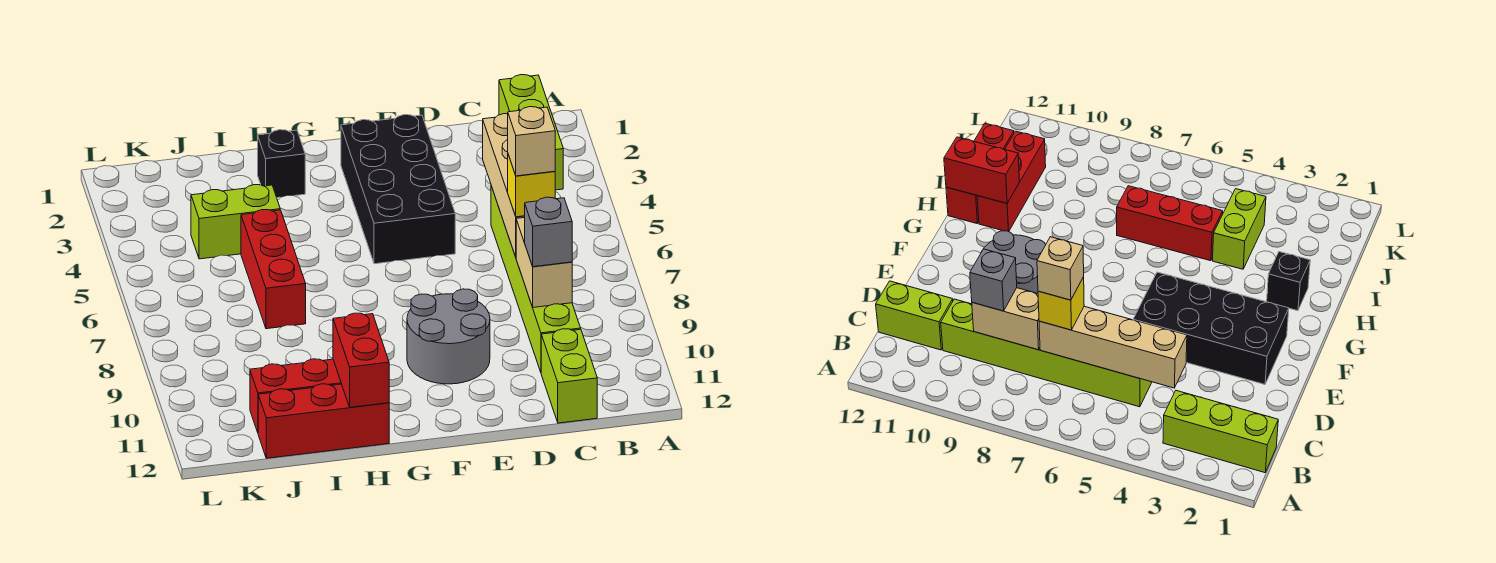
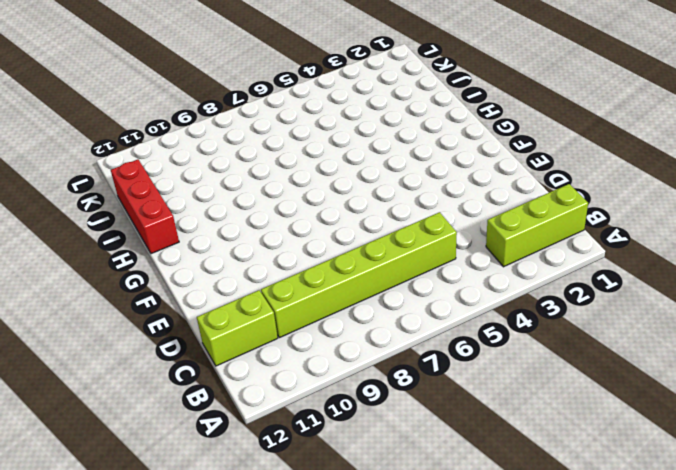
none -> black brick E2:F5 level 1
none -> grey round brick E9:F10 level 1
none -> black brick H2 level 1

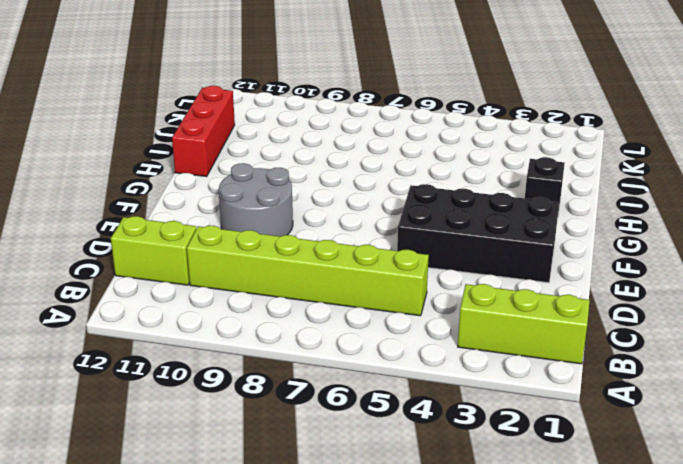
none -> red brick H11:J11 level 1
none -> lime brick I4:J4 level 1
none -> red brick I5:I7 level 1

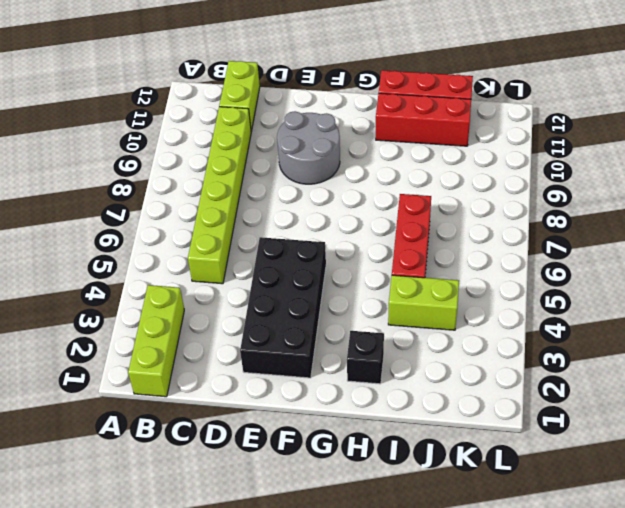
none -> tan brick C4:C7 level 2
none -> tan brick C8:C9 level 2
none -> red brick H11:H12 level 2

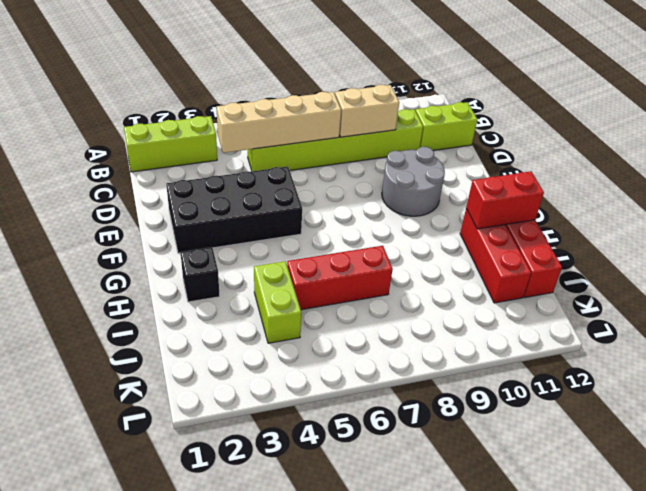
none -> yellow brick C7 level 3
none -> grey brick C9 level 3
none -> tan brick C7 level 4

